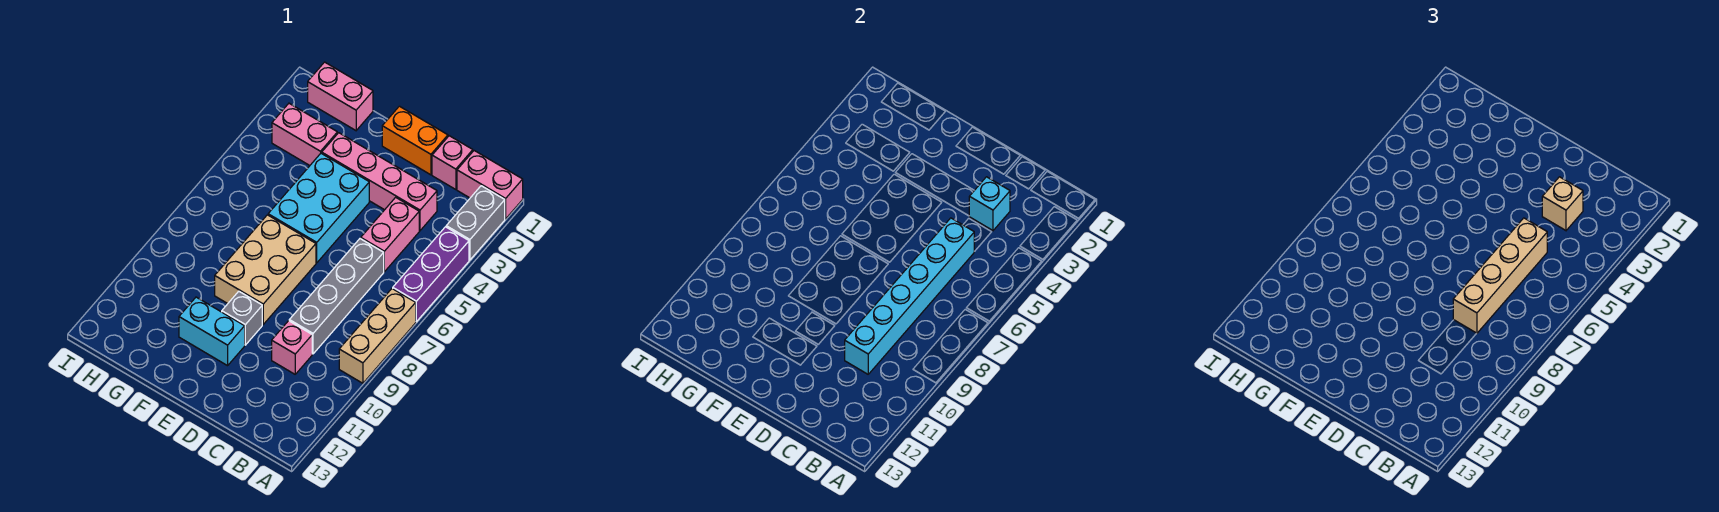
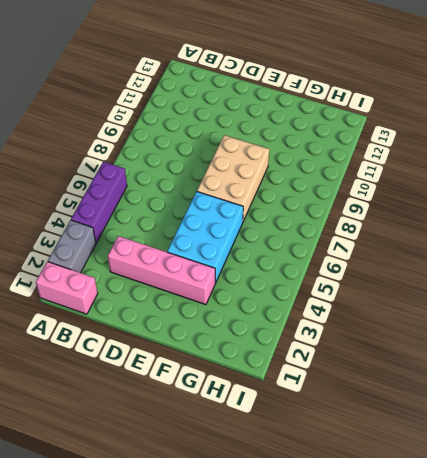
none -> tan brick A7:A9 level 1
none -> pink brick C1 level 1
none -> pink brick C4:C5 level 1

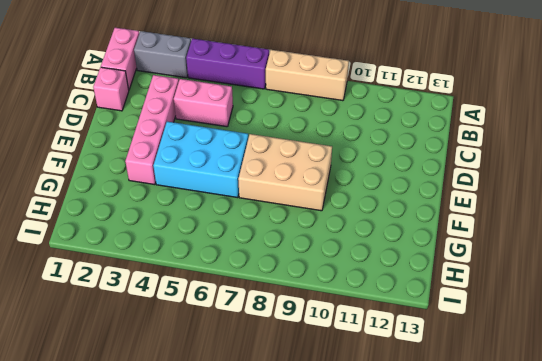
none -> grey brick C6:C9 level 1
none -> pink brick C10 level 1
none -> orange brick D1:E1 level 1

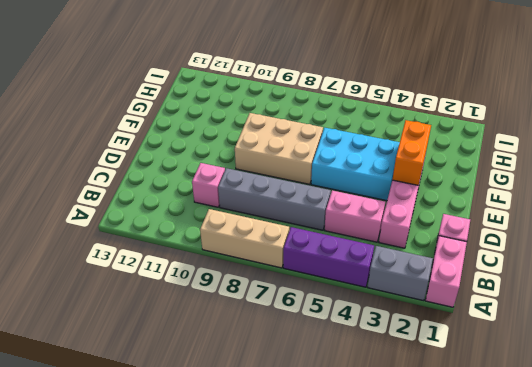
orange brick E3:F3 level 2 -> orange brick D1:E1 level 1
none -> grey brick E10 level 1
none -> cyan brick E11:F11 level 1
none -> pink brick G1:H1 level 1

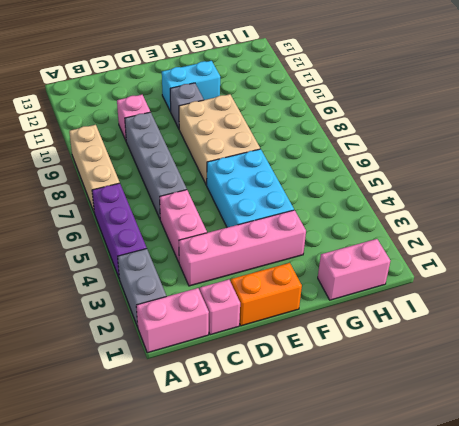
none -> pink brick G3:H3 level 1
none -> cyan brick C3 level 2
none -> cyan brick C5:C10 level 2

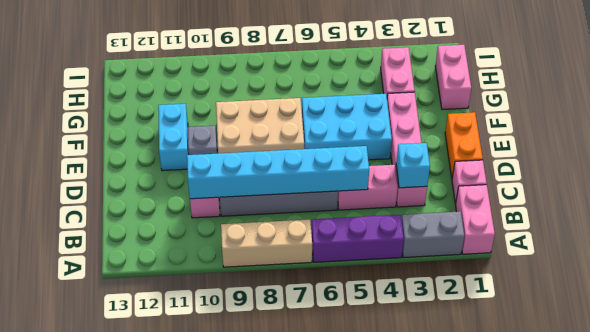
none -> tan brick C3 level 3
none -> tan brick C5:C8 level 3

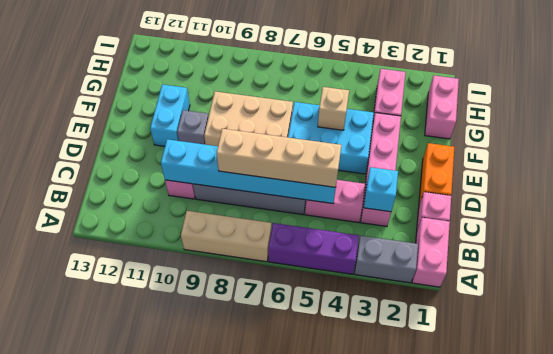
tan brick F5 level 2 -> tan brick C3 level 3

